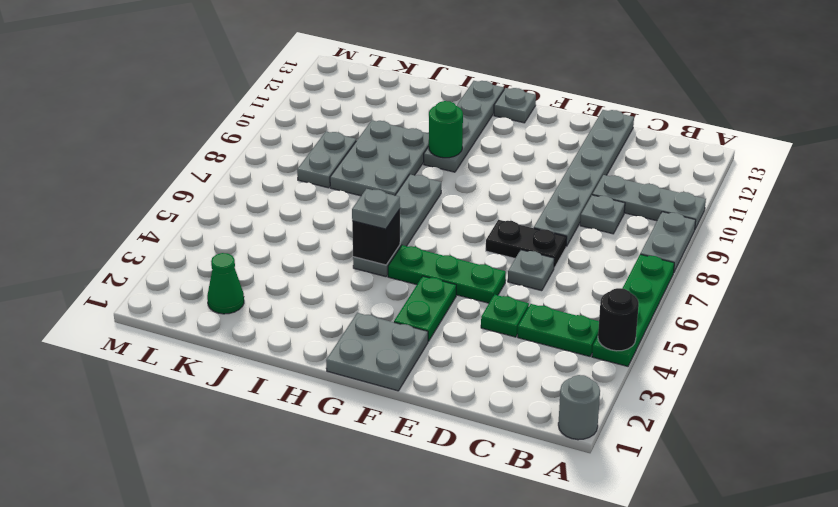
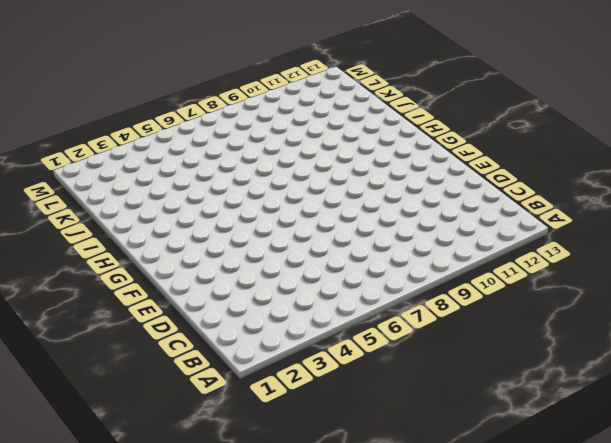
none -> grey round brick A1 level 1
none -> green plate A4:A7 level 1
none -> grey plate A8:A9 level 1

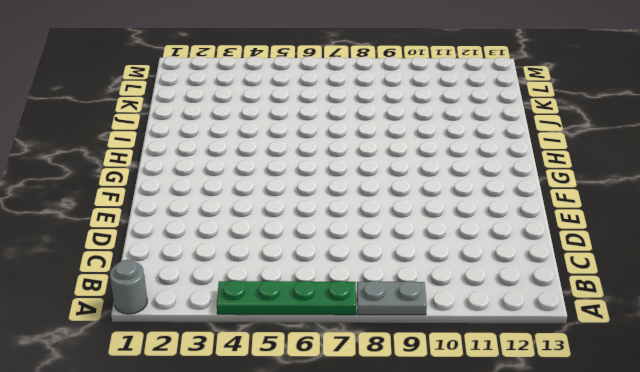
none -> grey plate A10:C10 level 1
none -> green plate B4:C4 level 1
none -> grey plate C9 level 1

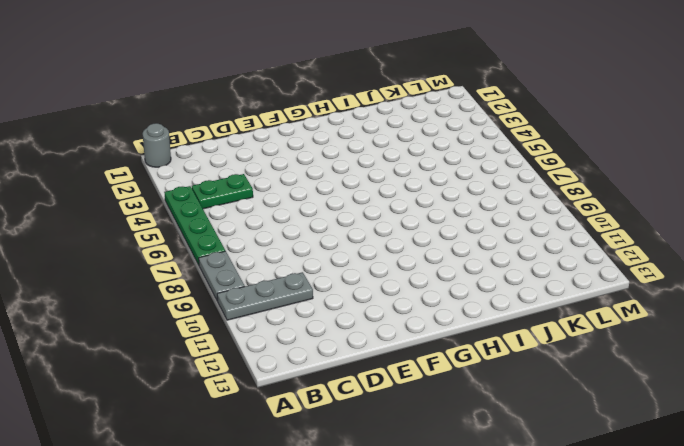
none -> grey plate C9 level 1
none -> green plate D4 level 1
none -> grey plate D6 level 1

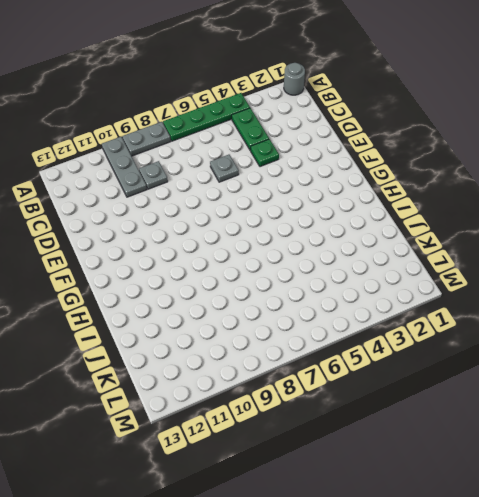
none -> black plate D7:E7 level 1
none -> grey plate D8:D13 level 1
none -> green plate E5:G5 level 1

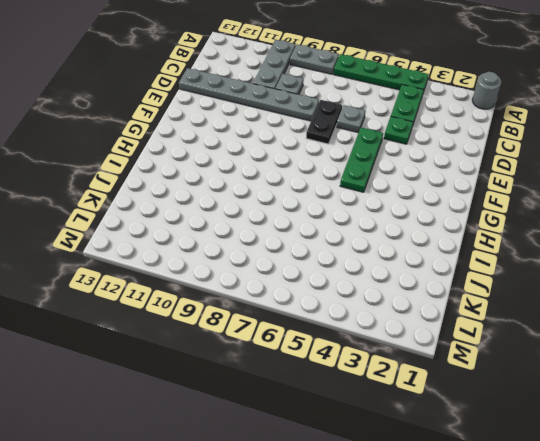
none -> grey plate F1:G2 level 1
none -> green plate F3:F4 level 1
none -> grey plate G13 level 1

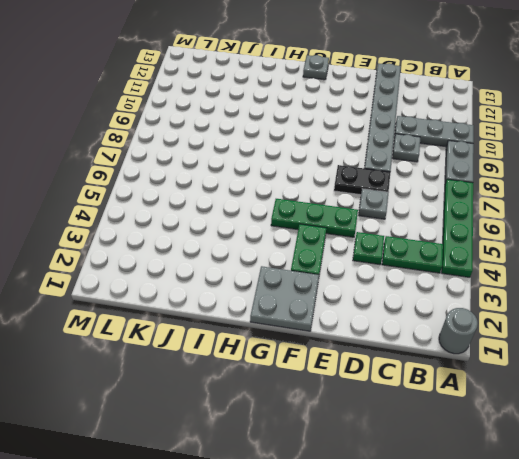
none -> grey plate H5:H8 level 1
none -> grey plate H10:H13 level 1
none -> grey plate I8:J10 level 1

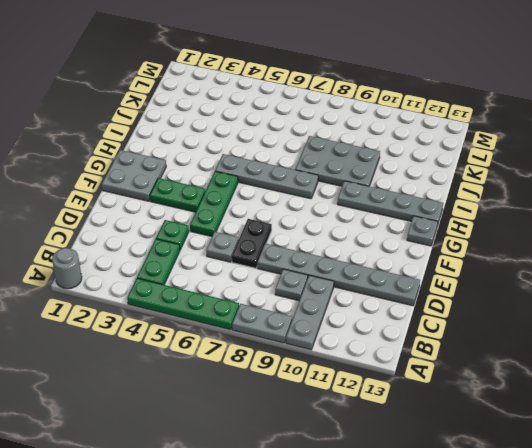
none -> green cone K2 level 1
none -> grey plate K8:K9 level 1
none -> black round brick A4 level 2

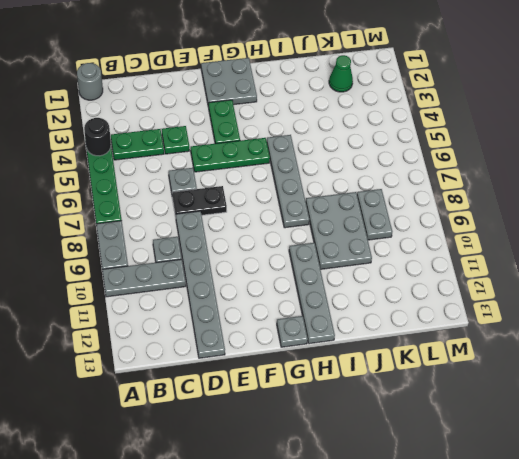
none -> black brick H5 level 2
none -> green round brick H10 level 2
none -> grey plate H5 level 3

